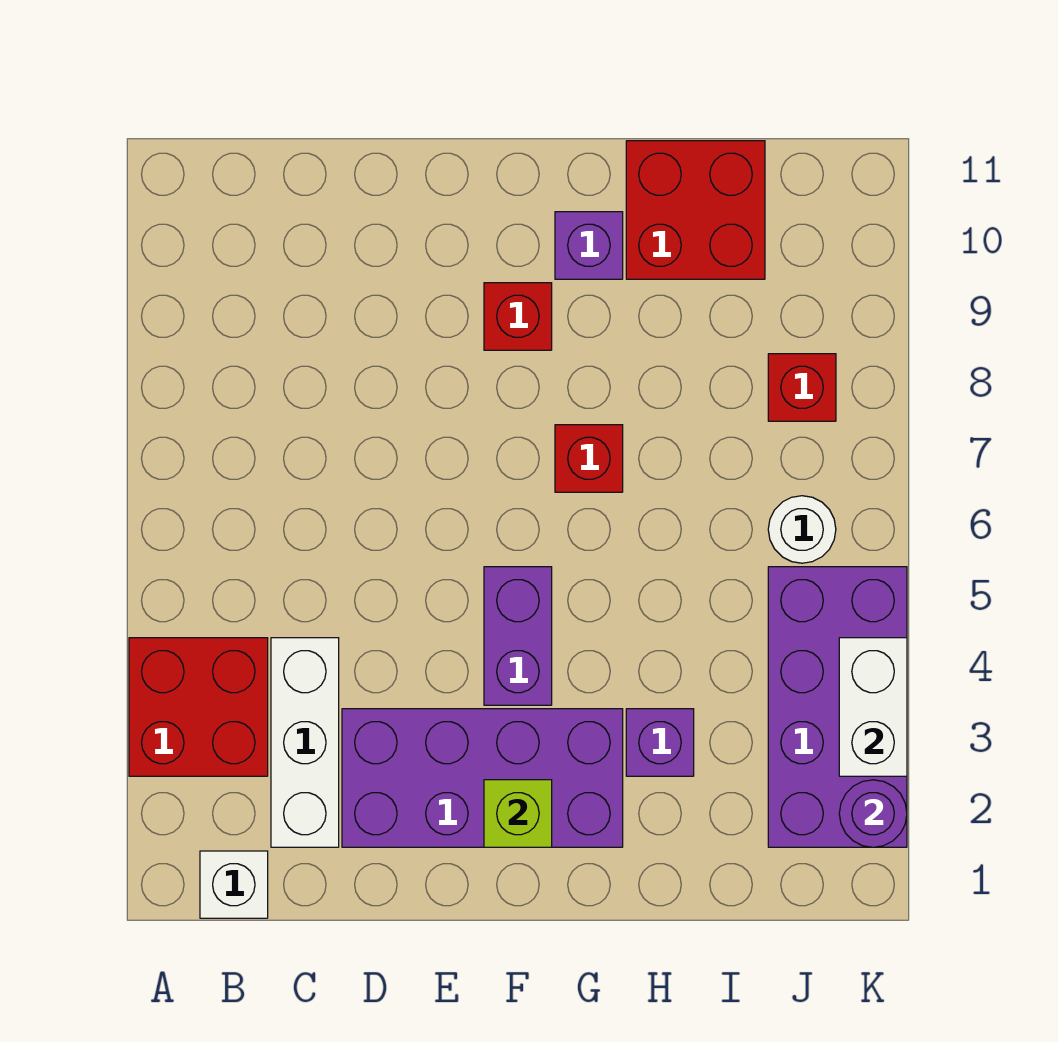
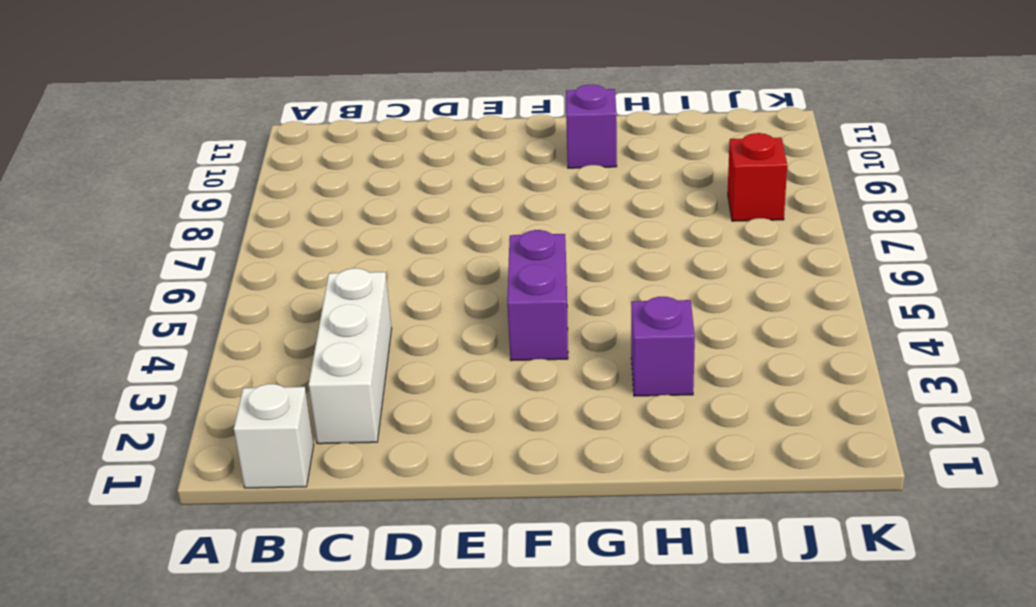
none -> red brick A3:B4 level 1
none -> purple brick D2:G3 level 1
none -> red brick F9 level 1

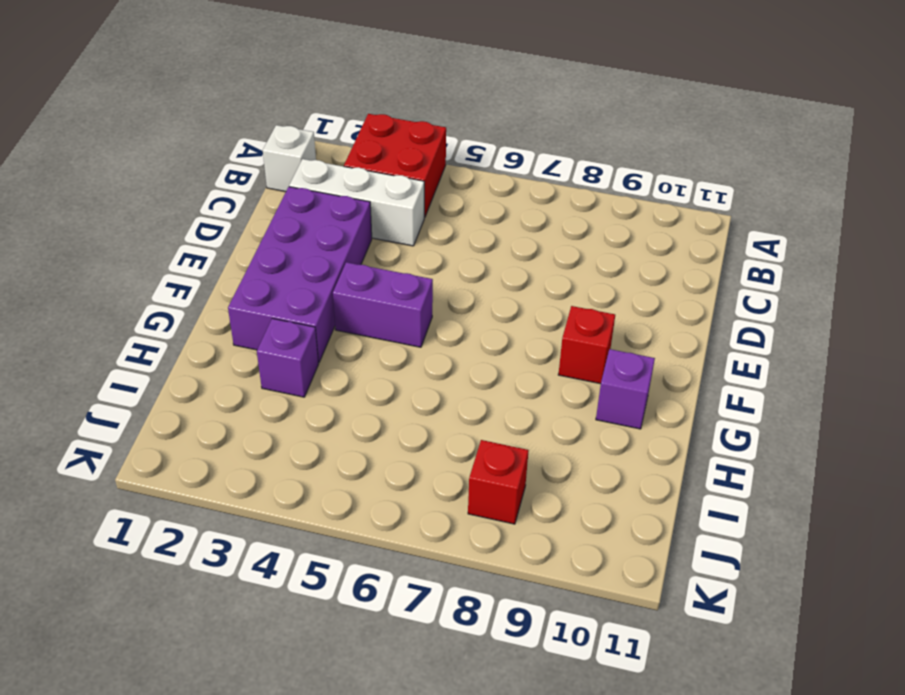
none -> red brick G7 level 1
none -> red brick H10:I11 level 1
none -> purple brick J2:K5 level 1

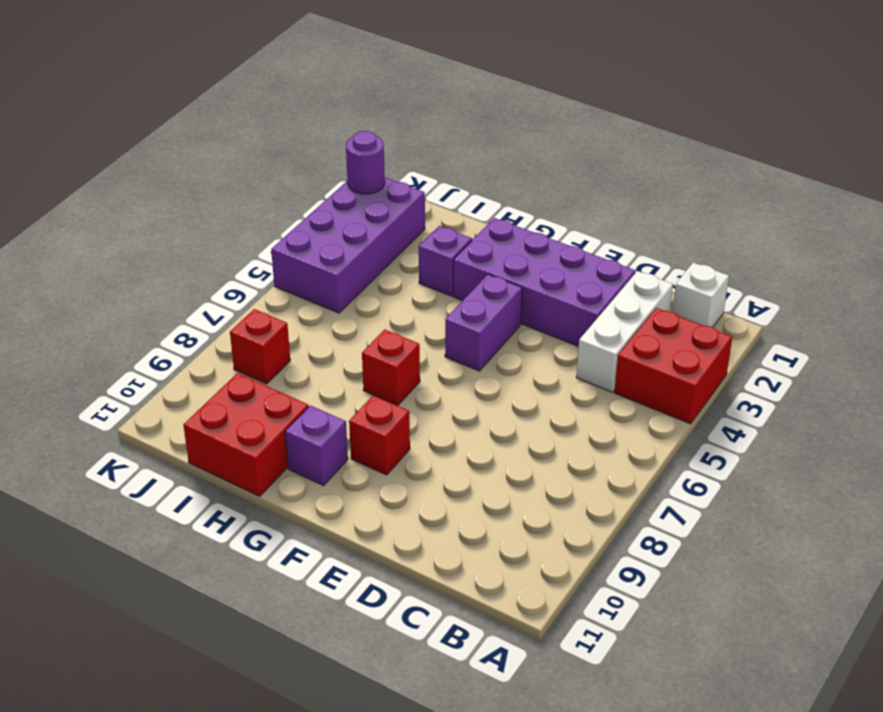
none -> white round brick J6 level 1
none -> lime brick F2 level 2
none -> white brick K3:K4 level 2

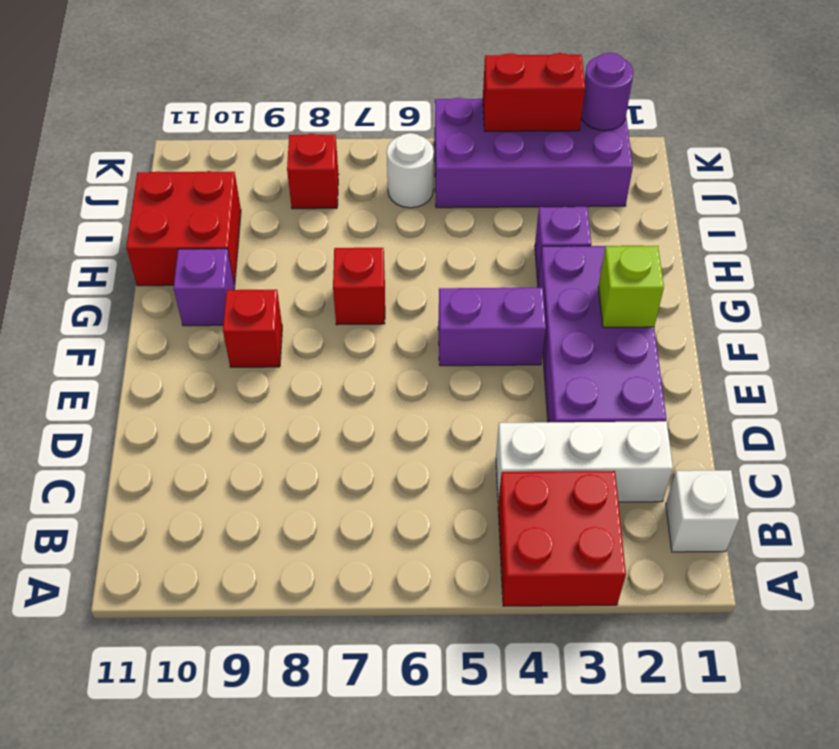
red brick K3:K4 level 2 -> white brick K3:K4 level 2

